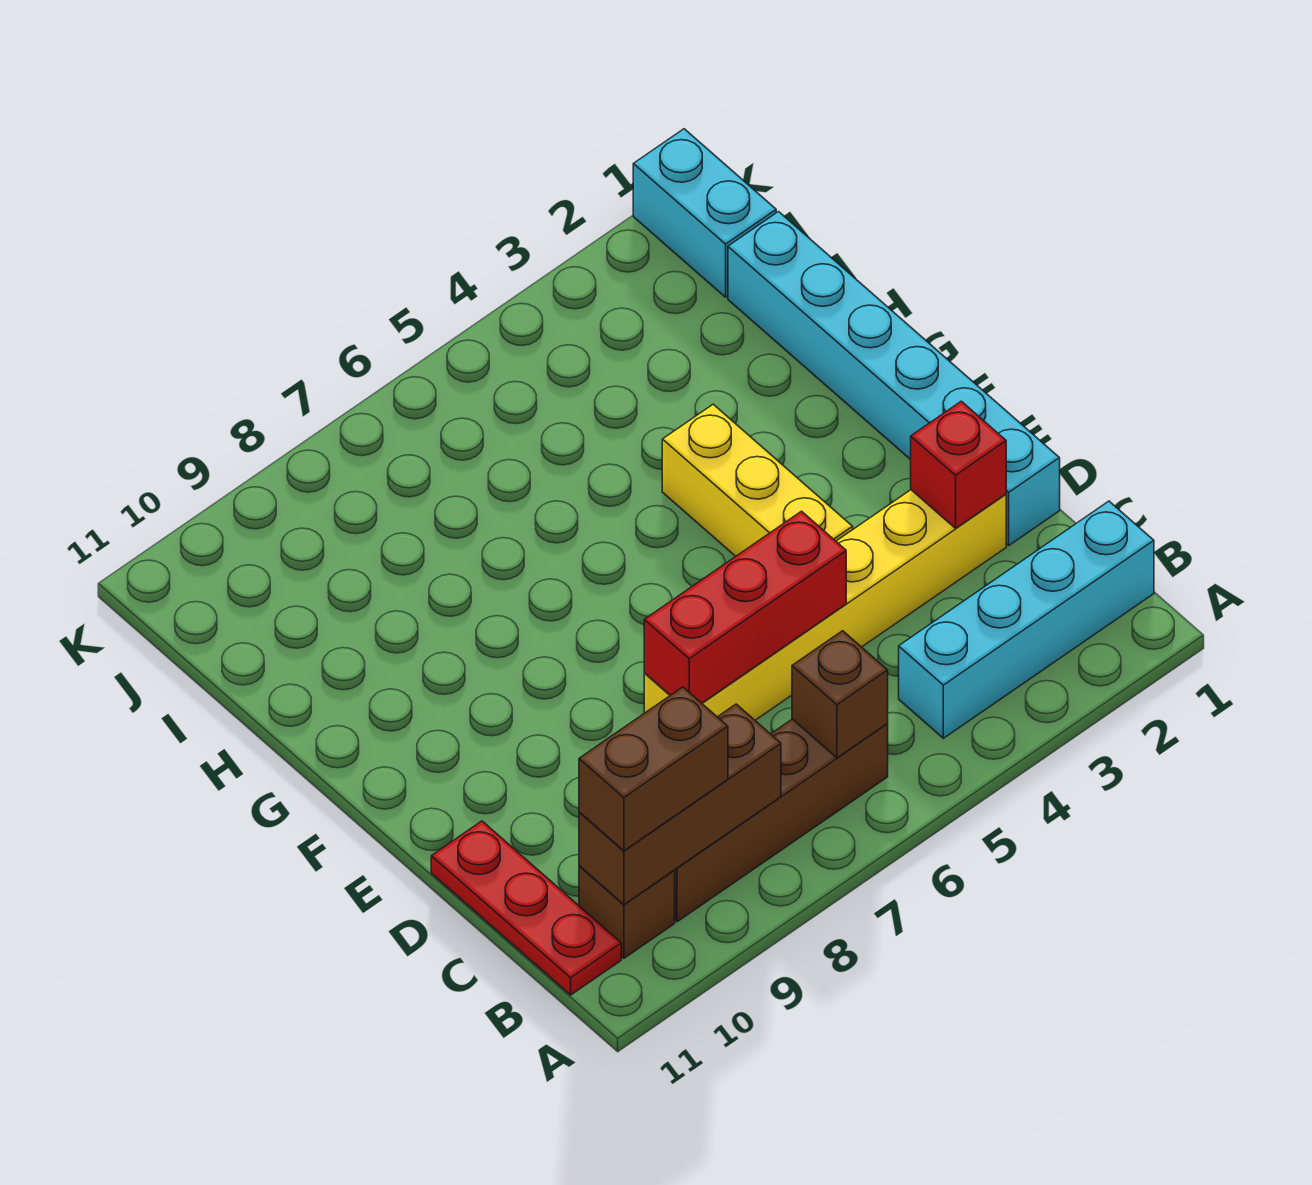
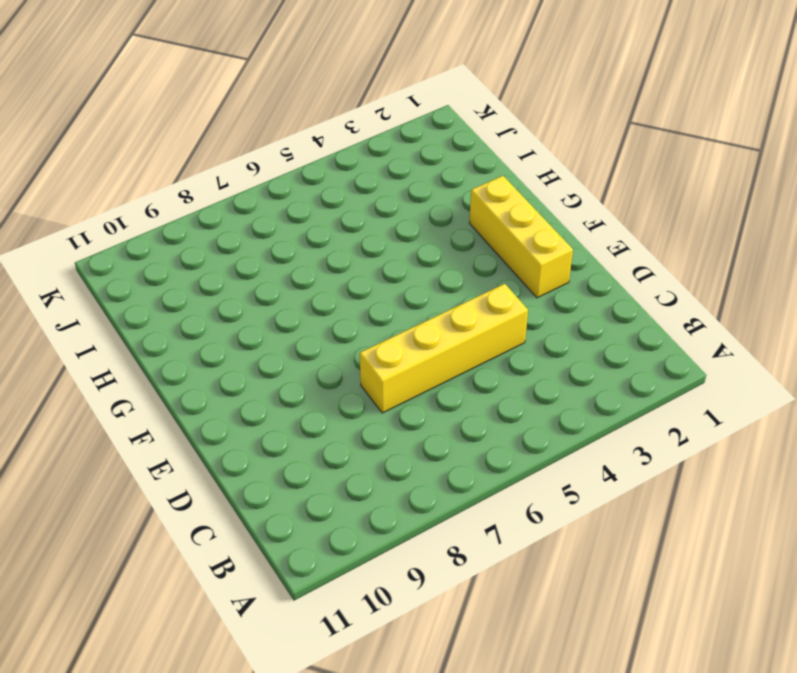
yellow brick D4:D7 level 1 -> yellow brick D2:D7 level 1
yellow brick E2:G2 level 1 -> yellow brick E4:G4 level 1
none -> cyan brick B1:B4 level 1
none -> brown brick B6:B9 level 1
none -> brown brick B10 level 1

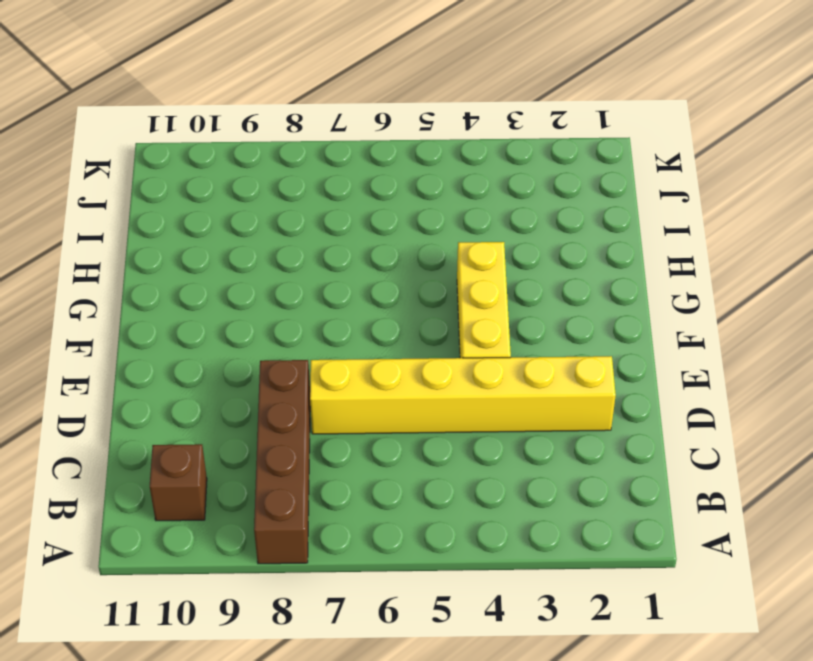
brown brick A8:D8 level 1 -> brown brick B6:B9 level 1
none -> cyan brick B1:B4 level 1
none -> red plate B11:D11 level 1
none -> cyan brick D1:I1 level 1

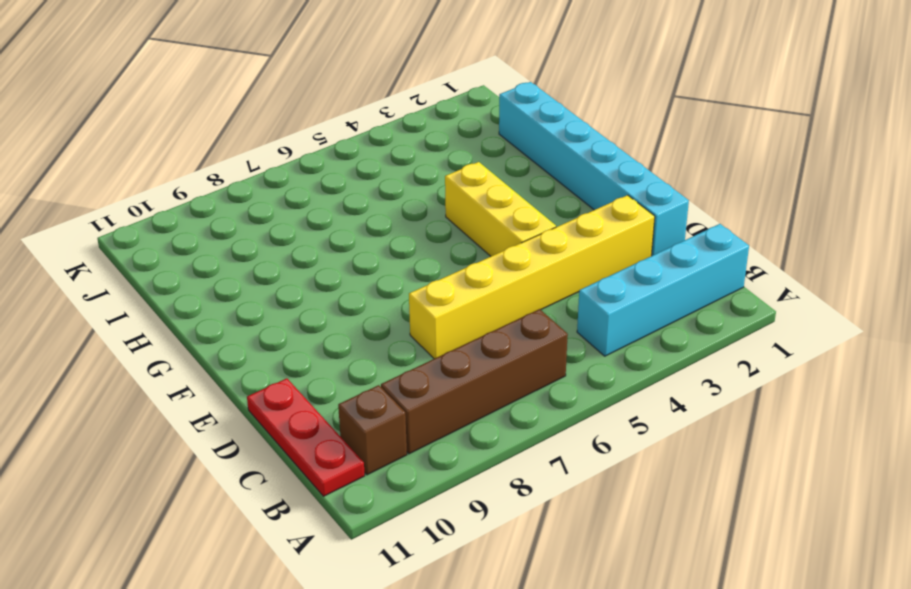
none -> cyan brick J1:K1 level 1
none -> brown brick B6 level 2
none -> brown brick B8:B10 level 2

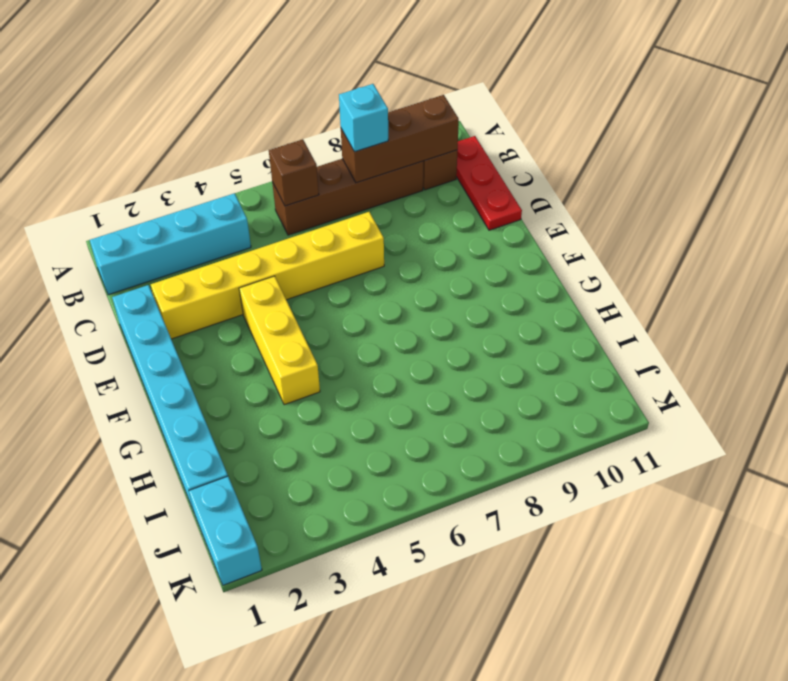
cyan brick B8 level 3 -> none
none -> red brick D2 level 2
none -> red brick D5:D7 level 2
none -> brown brick B9:B10 level 3

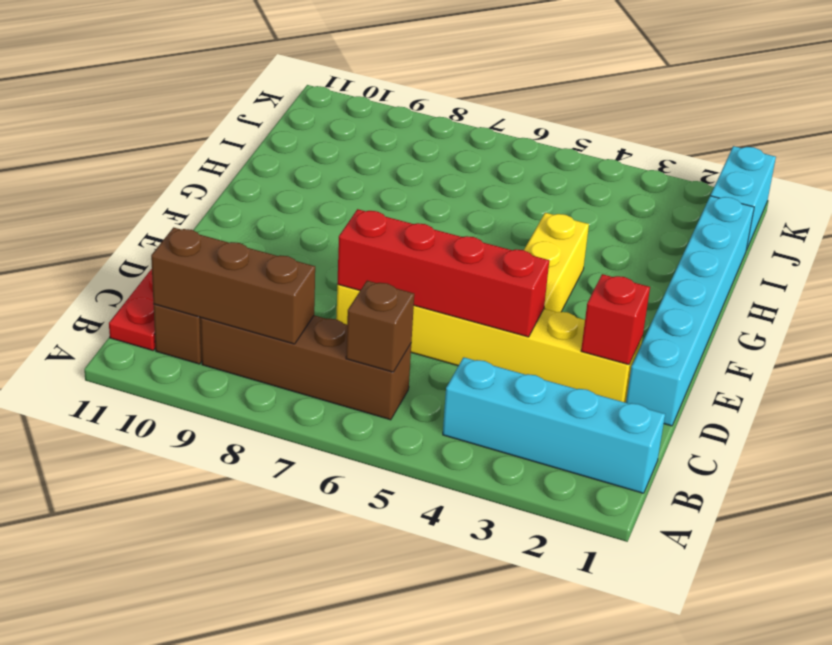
red brick D4:D7 level 2 -> red brick D5:D7 level 2
none -> brown brick B9:B10 level 3

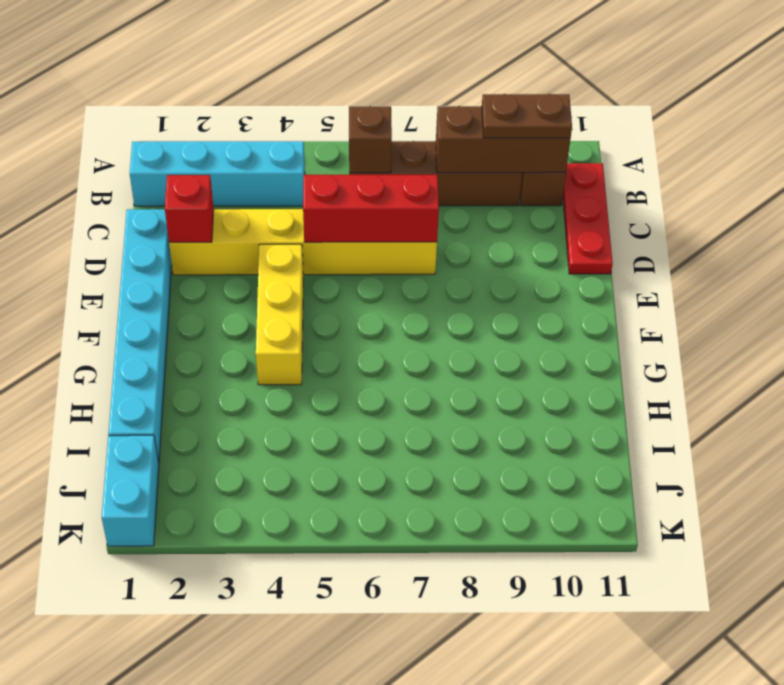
brown plate B9:B10 level 3 -> brown brick B9:B10 level 3

